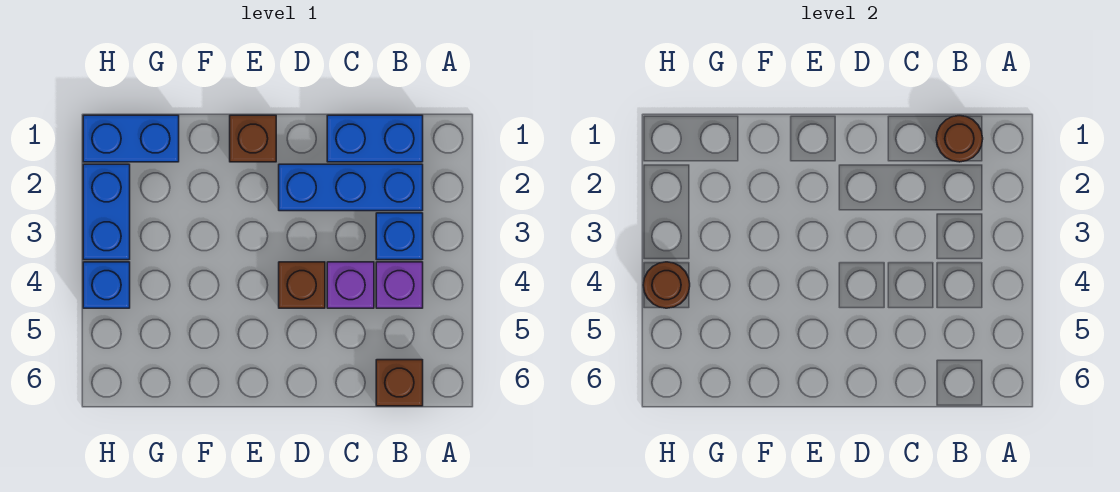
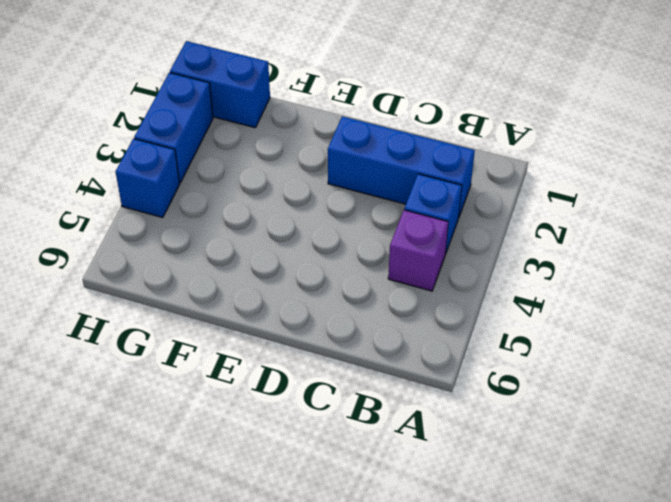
none -> blue brick B1:C1 level 1
none -> brown brick B6 level 1
none -> purple brick C4 level 1

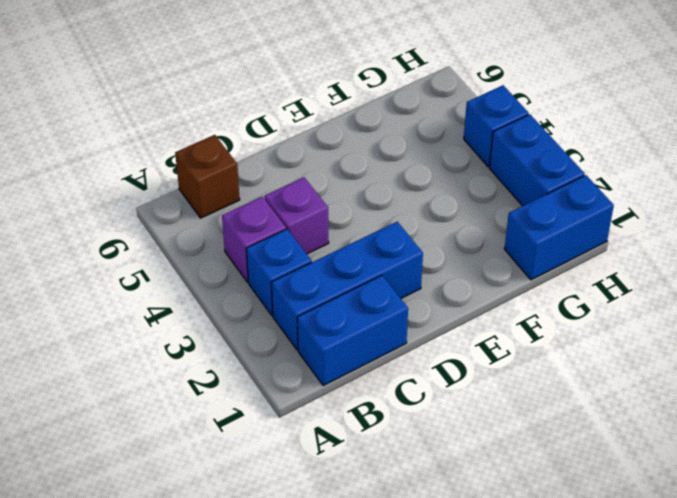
none -> brown brick D4 level 1
none -> brown brick E1 level 1
none -> brown round brick B1 level 2

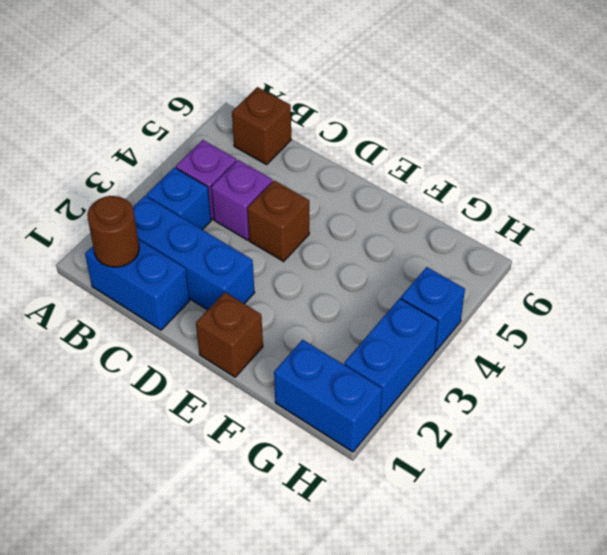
none -> brown round brick H4 level 2

